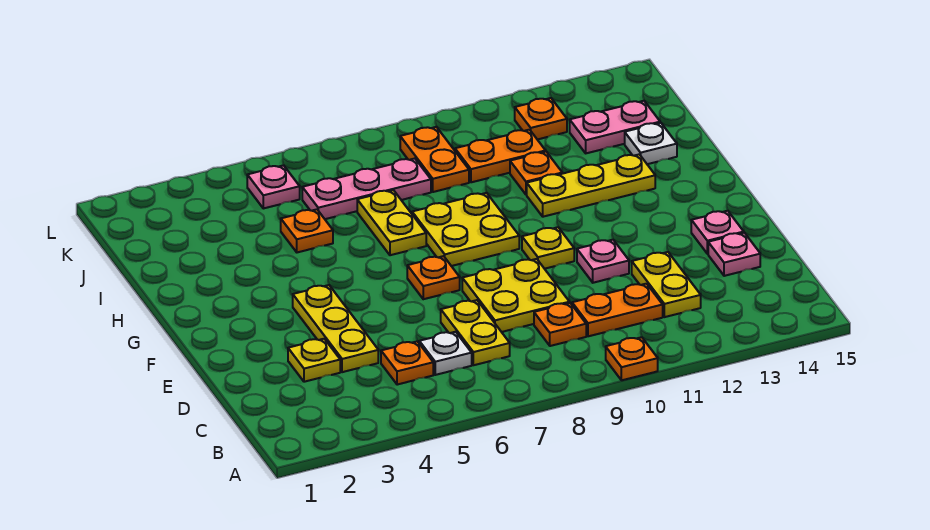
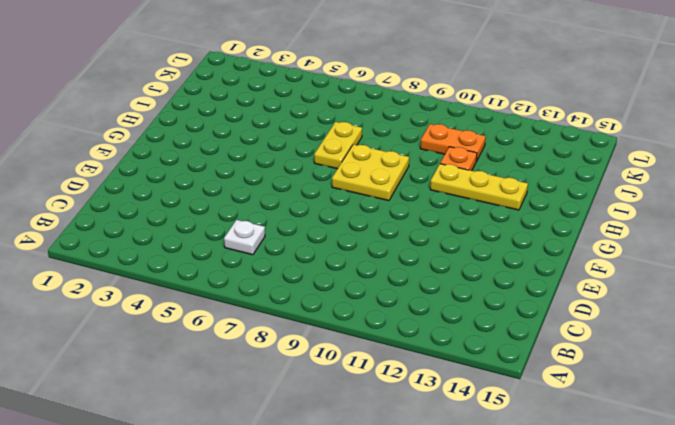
none -> orange plate A10 level 1
none -> orange plate C5 level 1
none -> yellow plate C7:D7 level 1

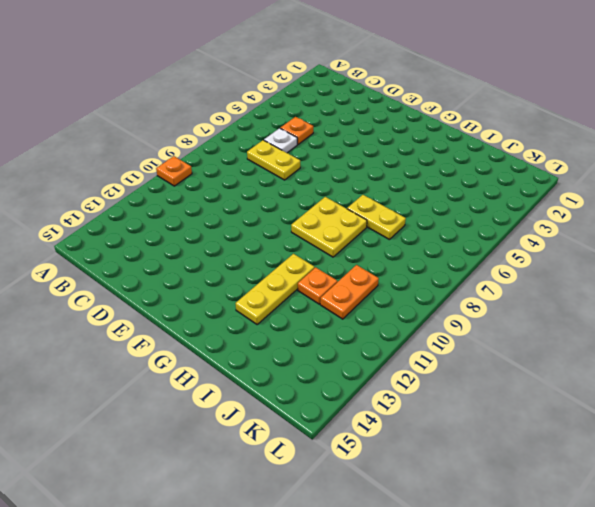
none -> orange plate C9 level 1
none -> orange plate C10:C11 level 1
none -> yellow plate C12:D12 level 1

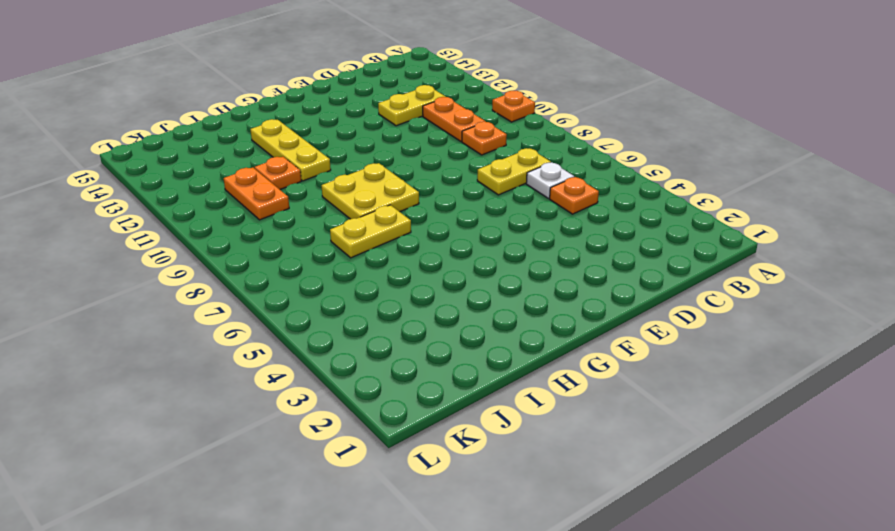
none -> yellow plate D3 level 1
none -> yellow plate D4:F4 level 1
none -> yellow plate D8:E9 level 1

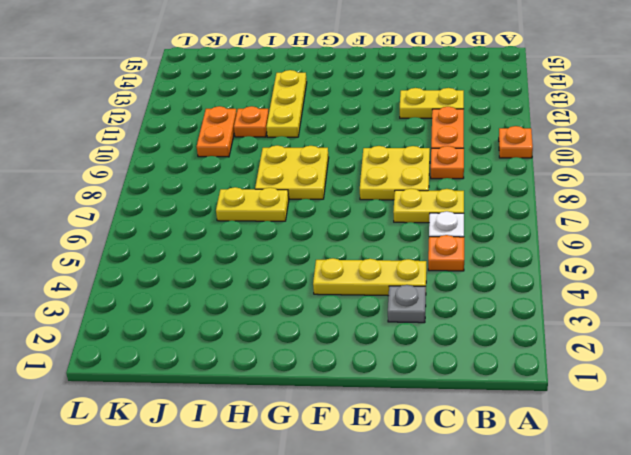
grey plate D3 level 1 -> yellow plate D3 level 1
none -> pink plate D14 level 1
none -> pink plate E11 level 1
none -> pink plate E14 level 1

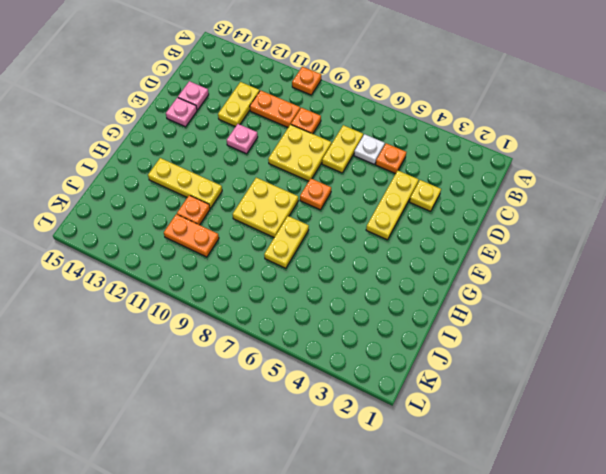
none -> yellow plate F10 level 1
none -> orange plate I5 level 1
none -> white plate I14 level 1

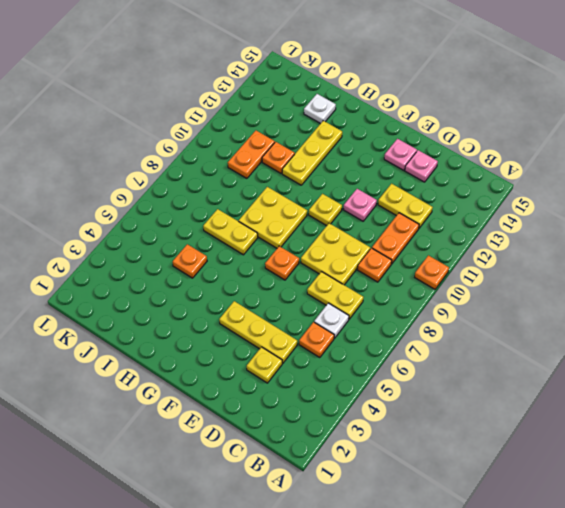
none -> pink plate J6:J8 level 1
none -> orange plate J9:K9 level 1
none -> pink plate J13:J14 level 1

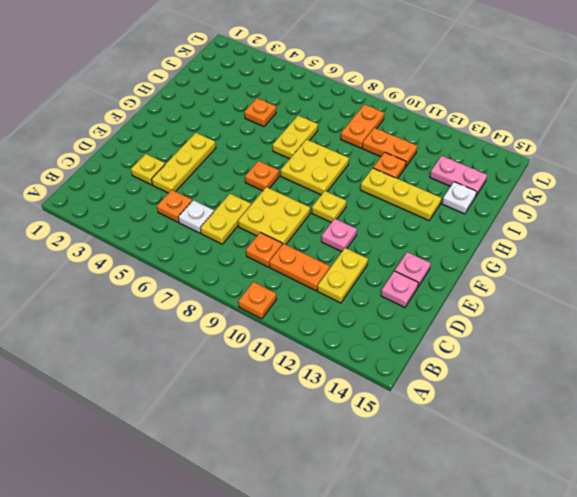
none -> pink plate J6:J8 level 1
none -> pink plate K5 level 1
none -> orange plate K12 level 1

